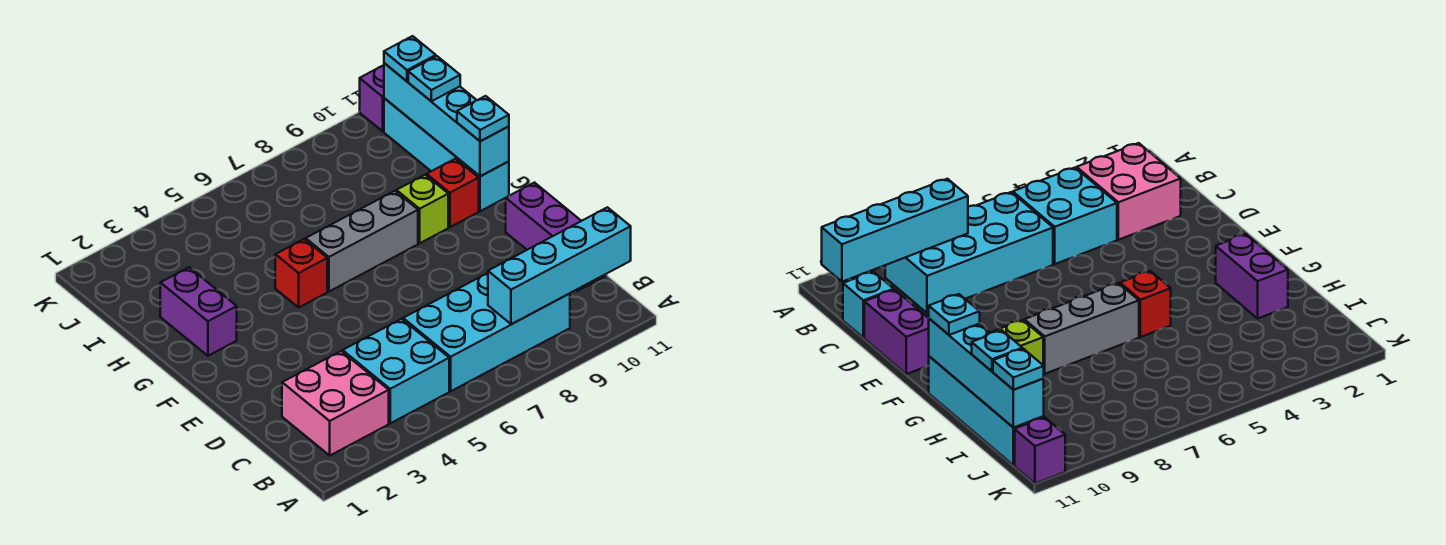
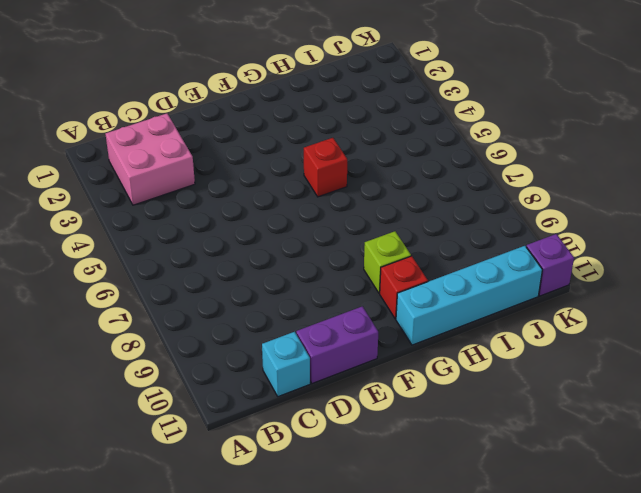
none -> cyan brick B4:C5 level 1
none -> cyan brick B6:C9 level 1
none -> purple brick G2:H2 level 1

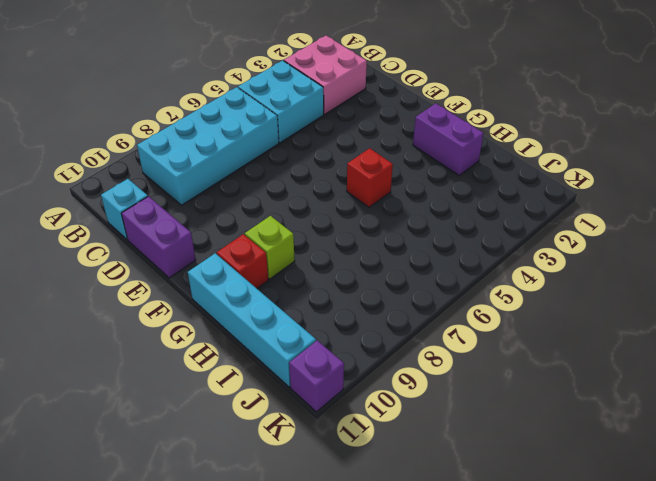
none -> grey brick G6:G8 level 1
none -> cyan brick B8:B11 level 2
none -> cyan brick G11:J11 level 2

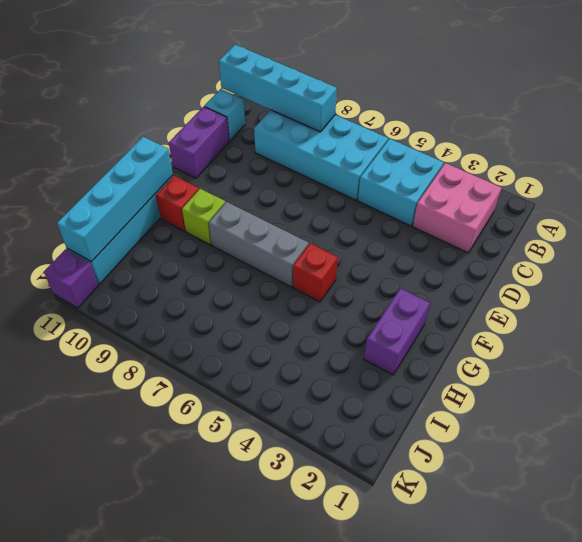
none -> cyan plate G11 level 3
none -> cyan plate I11 level 3
none -> cyan plate J11 level 3

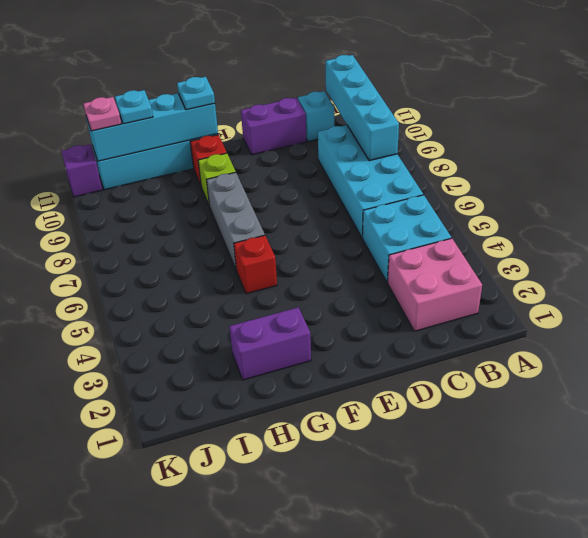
pink plate J11 level 3 -> cyan plate J11 level 3

